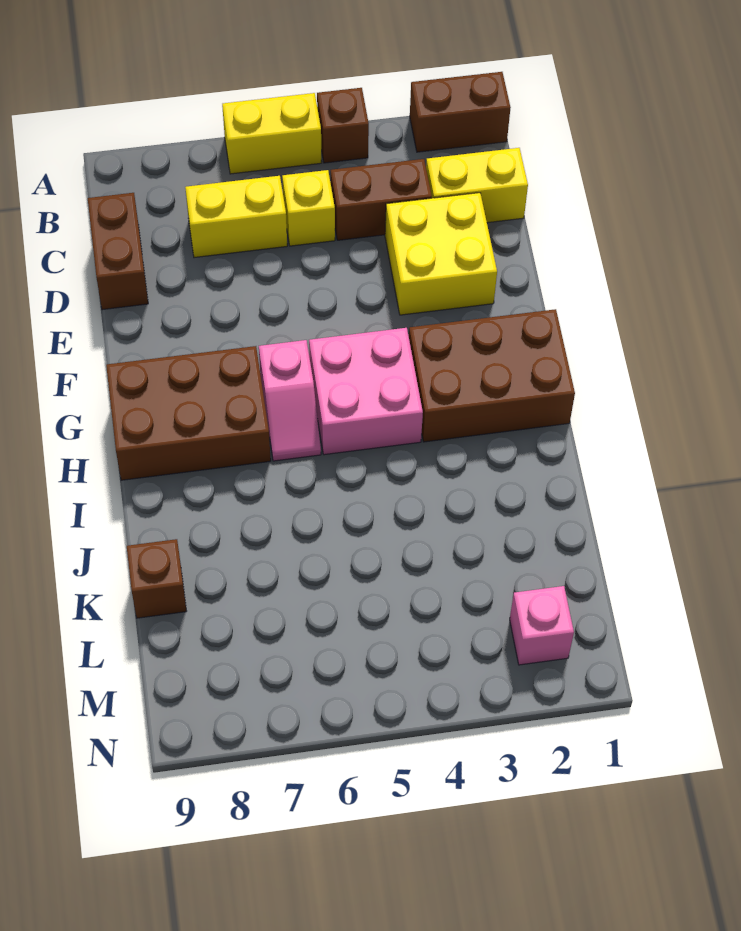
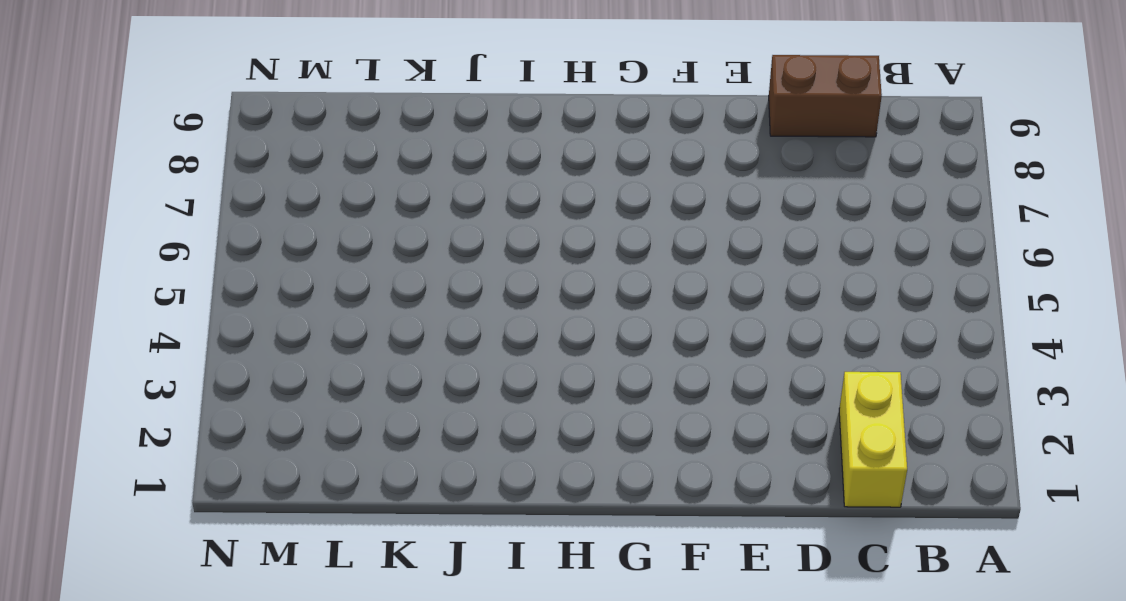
none -> brown brick A1:A2 level 1
none -> brown brick A4 level 1
none -> yellow brick A5:A6 level 1

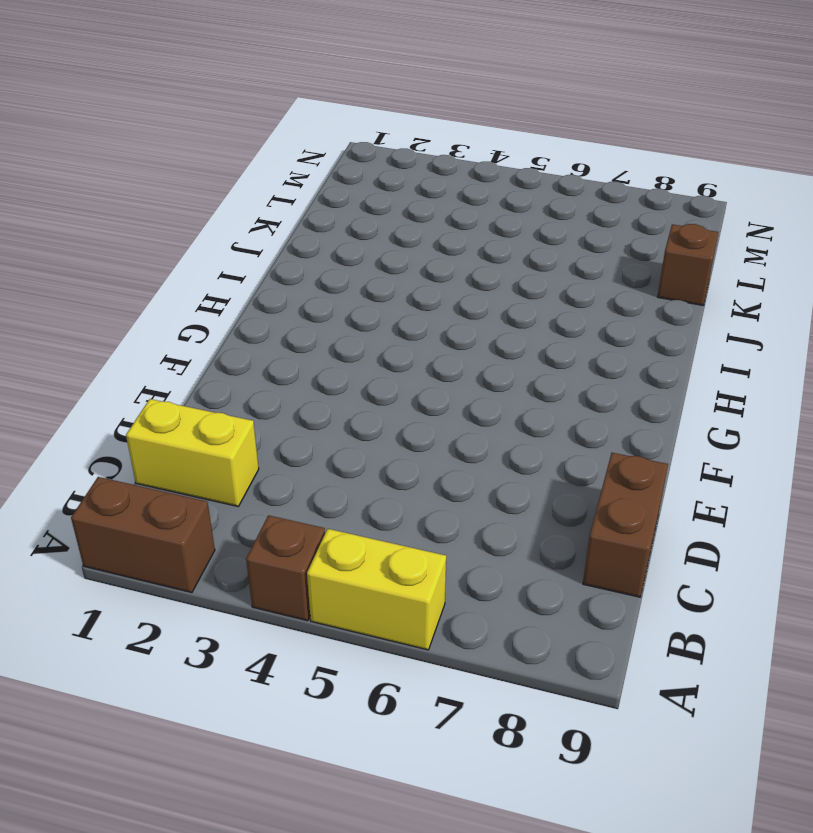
none -> brown brick C3:C4 level 1
none -> yellow brick C5 level 1
none -> yellow brick C6:C7 level 1

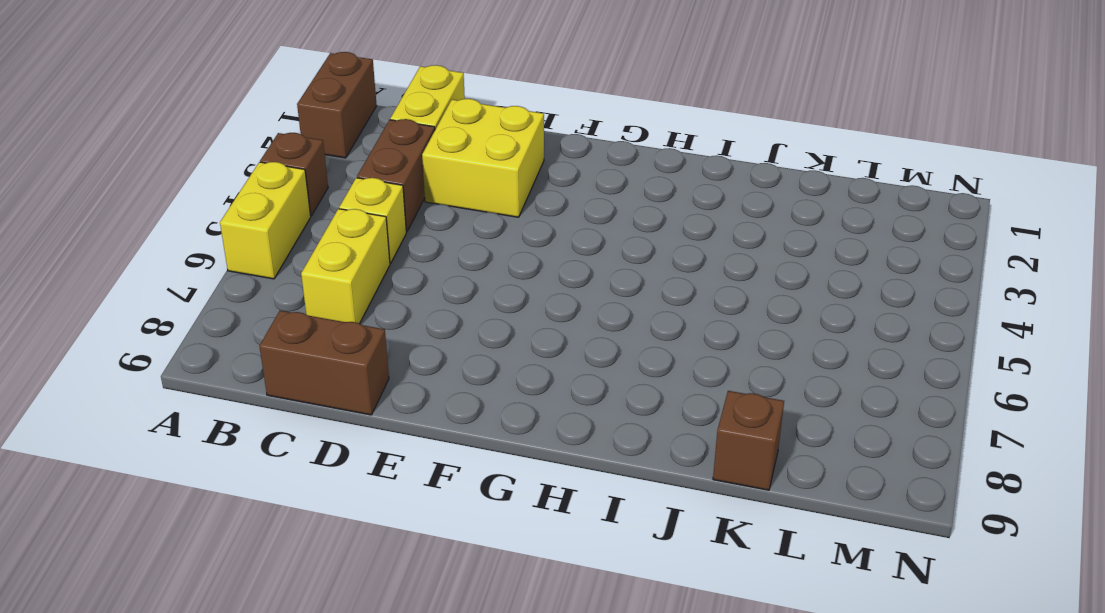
none -> brown brick G1:H3 level 1
none -> pink brick G4:H5 level 1
none -> pink slope G6:H6 level 1 top G

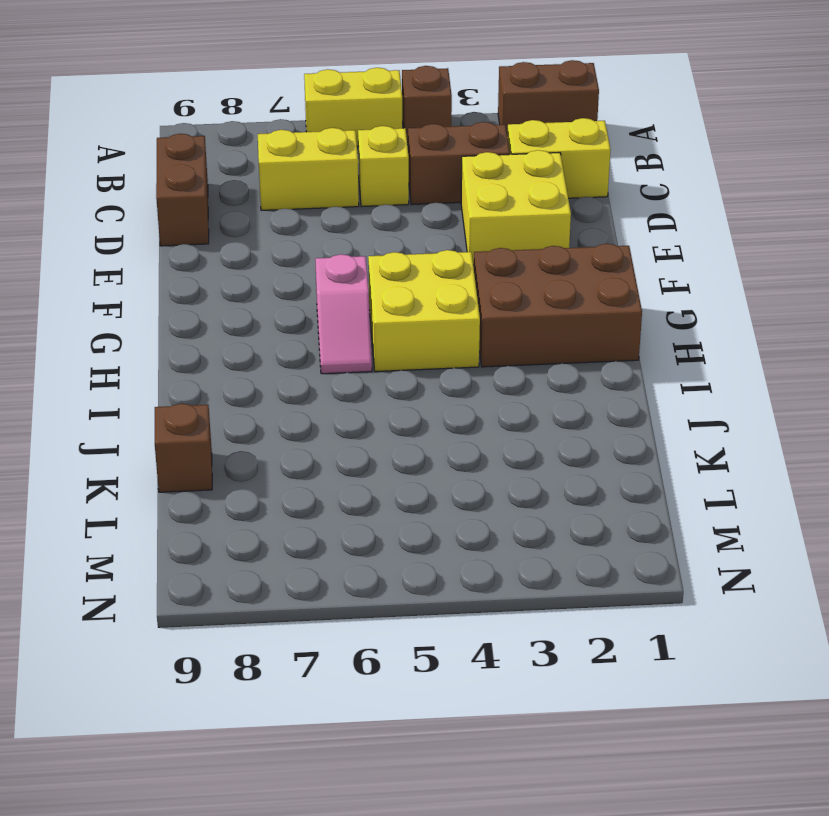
yellow brick G4:H5 level 1 -> pink brick G4:H5 level 1
none -> brown brick G7:H9 level 1
none -> pink brick M2 level 1

